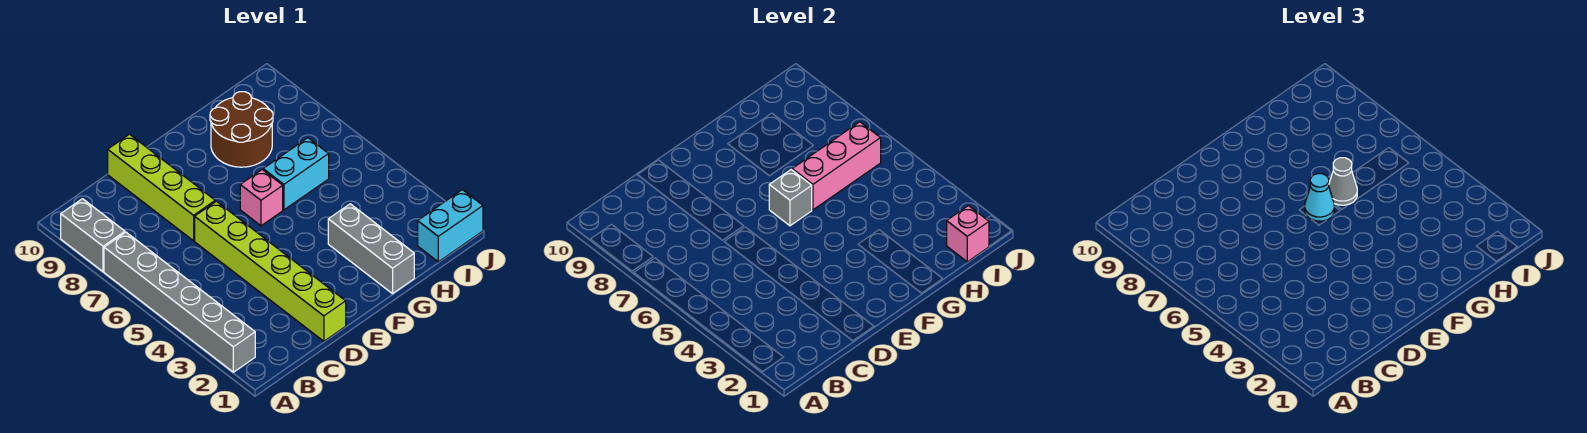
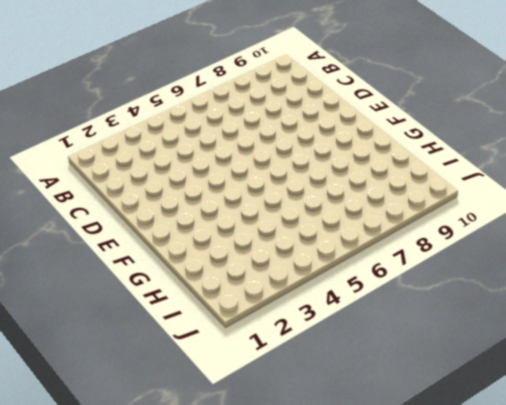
none -> grey brick A2:A7 level 1
none -> grey brick A8:A9 level 1
none -> lime brick D1:D6 level 1

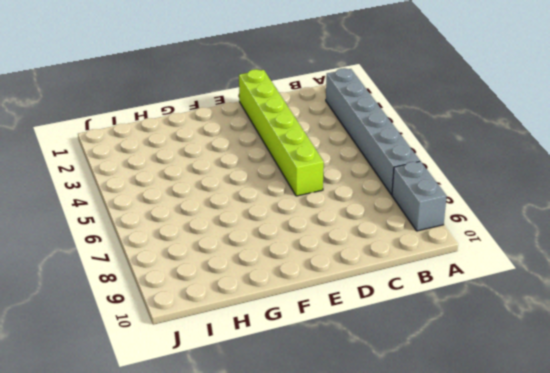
none -> lime brick D7:D10 level 1
none -> pink brick F6 level 1
none -> grey brick G1:G3 level 1

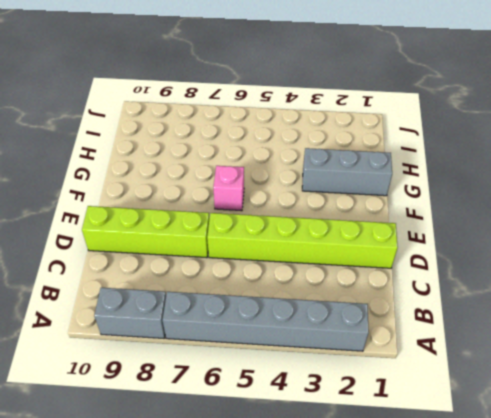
none -> cyan brick G6:H6 level 1
none -> brown round brick G8:H9 level 1
none -> cyan brick I1:J1 level 1

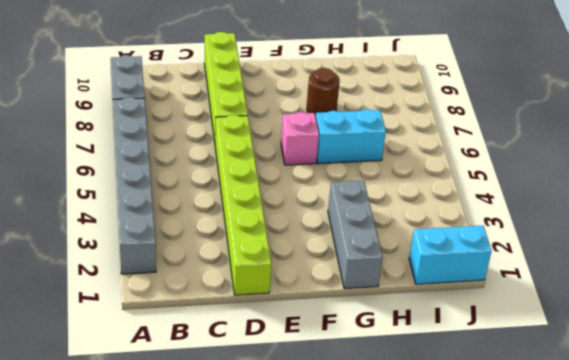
brown round brick G8 level 1 -> brown round brick G8:H9 level 1
none -> grey brick F6 level 2
none -> pink brick G6:I6 level 2
none -> pink brick I1 level 2

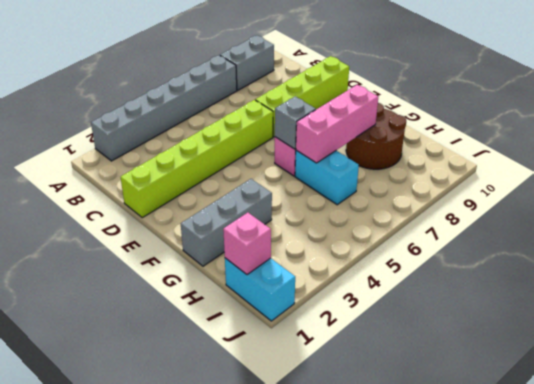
pink brick G6:G8 level 2 -> pink brick G6:I6 level 2
none -> cyan cone F6 level 3
none -> grey cone G6 level 3

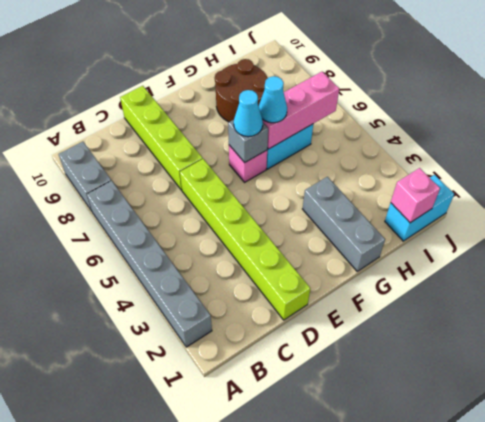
cyan cone G6 level 3 -> grey cone G6 level 3

